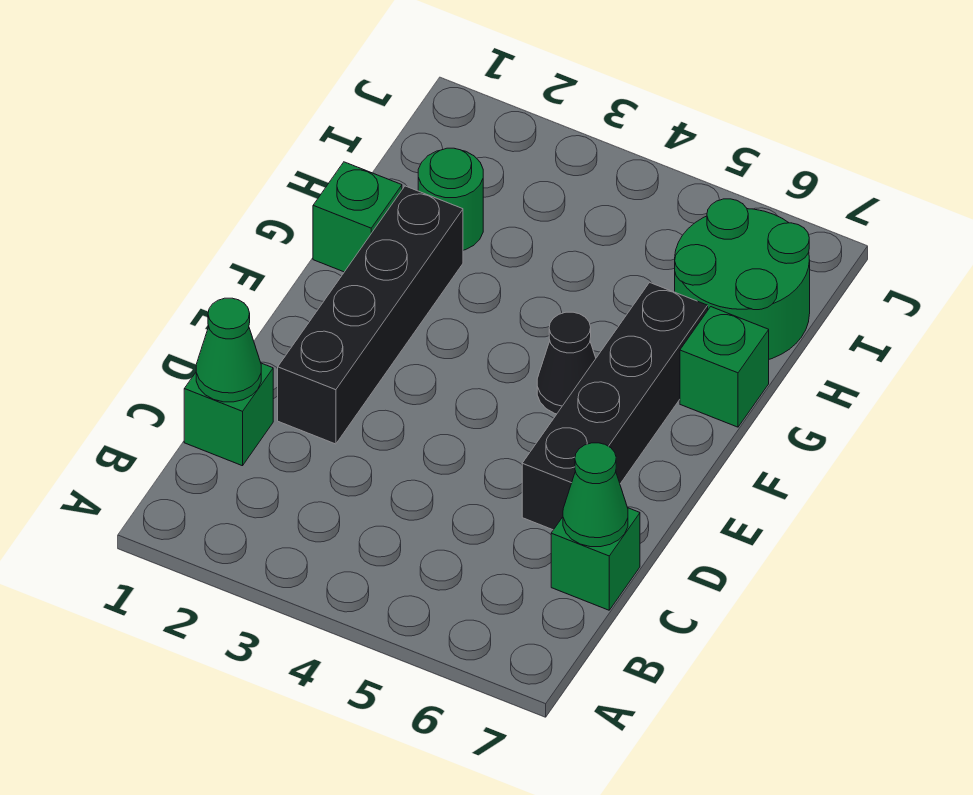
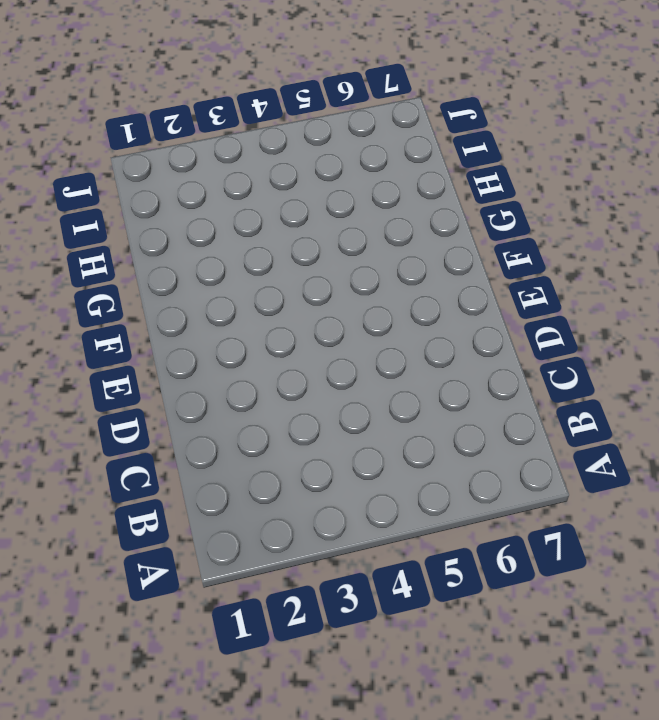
none -> green brick C1 level 1
none -> green brick C7 level 1

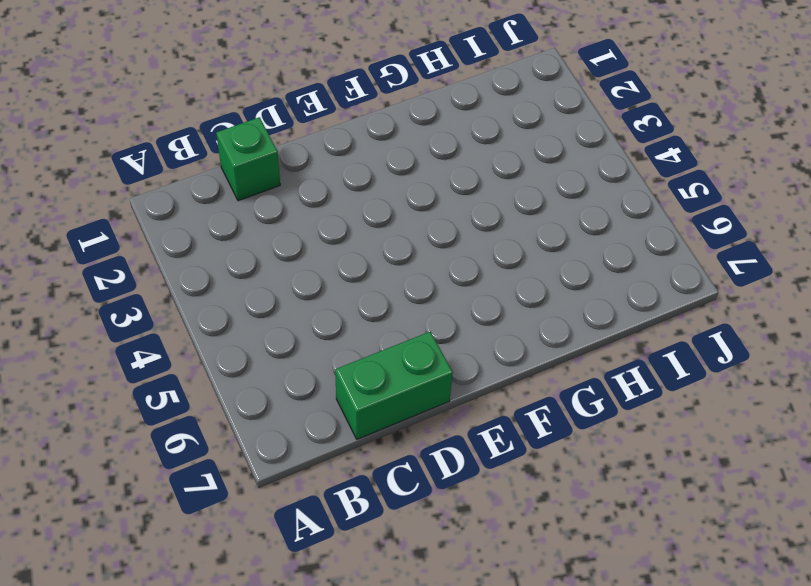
green brick C7:D7 level 1 -> green brick C7 level 1
none -> black brick D2:G2 level 1
none -> black brick D6:G6 level 1

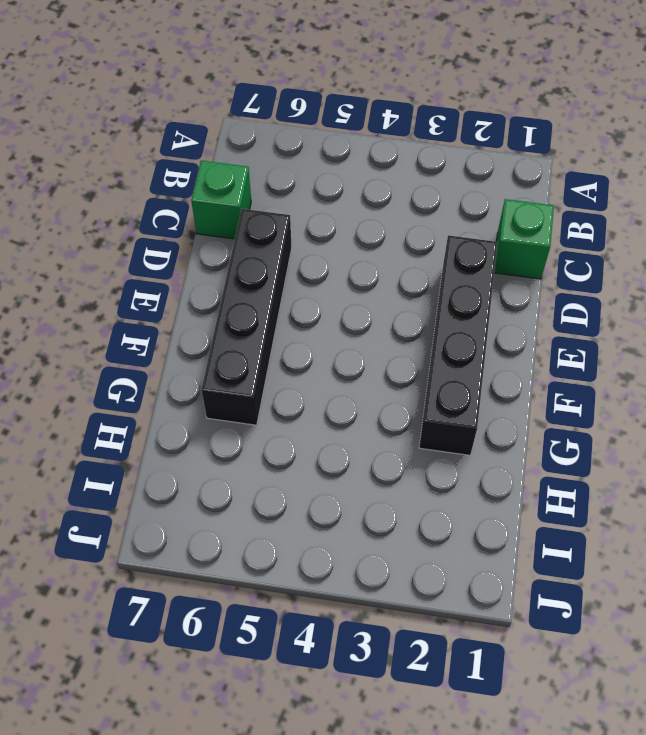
none -> black cone F5 level 1
none -> green brick G1 level 1

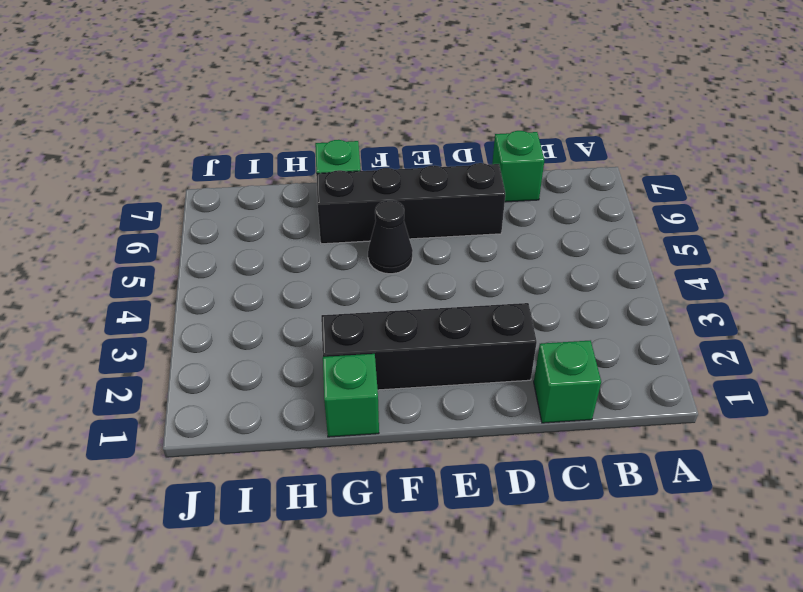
none -> green round brick H2 level 1
none -> green round brick H6:I7 level 1

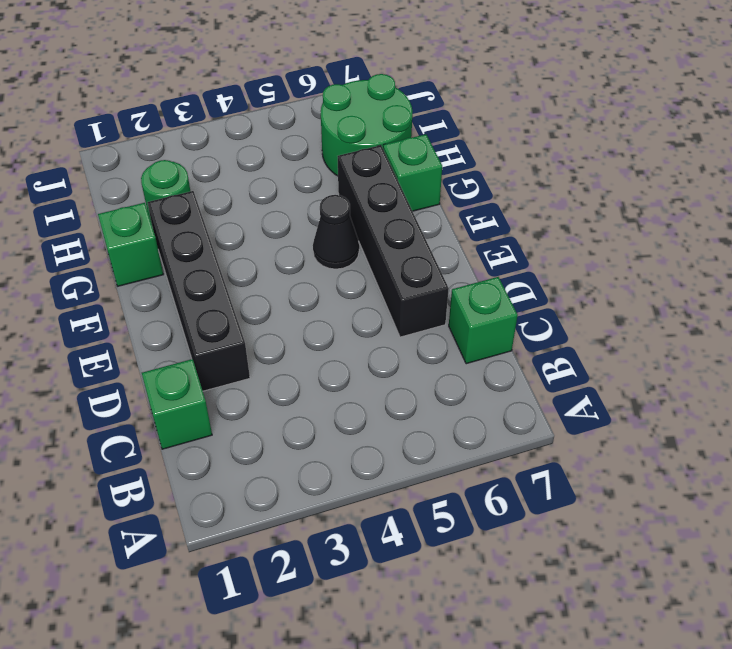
none -> green cone C1 level 2
none -> green cone C7 level 2

